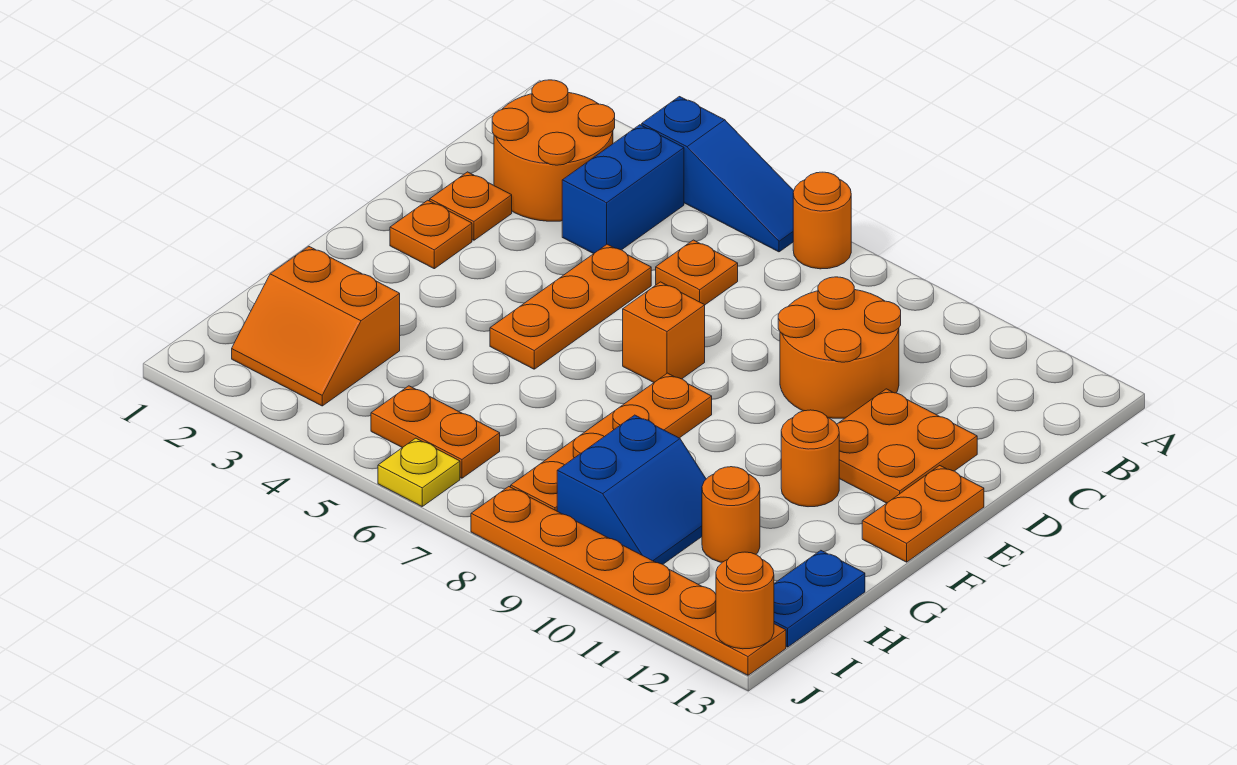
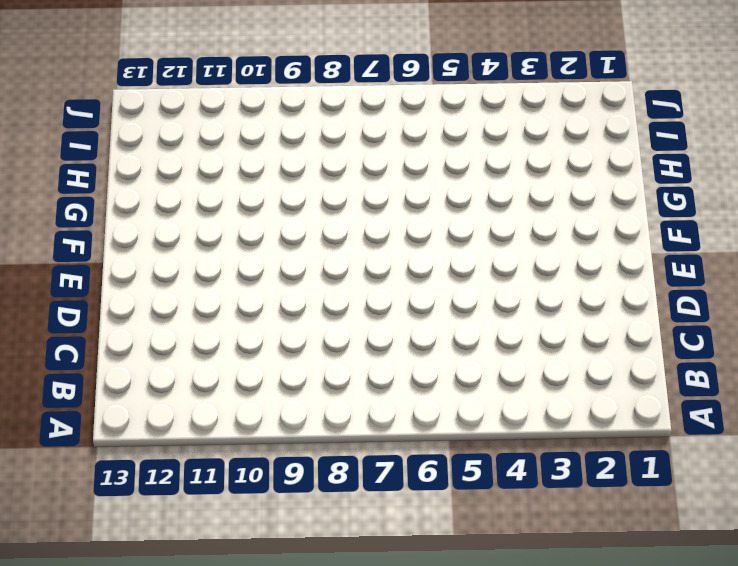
none -> blue slope A4:A6 level 1 top 4
none -> orange round brick A7 level 1
none -> orange round brick B2:C3 level 1

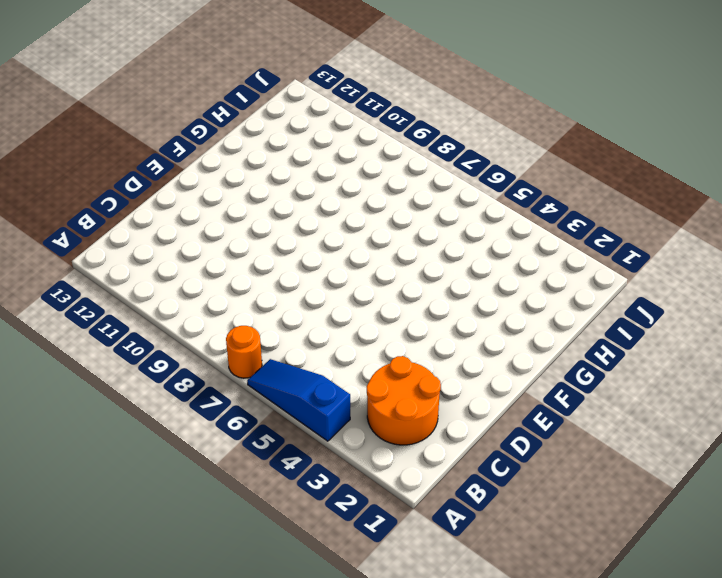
none -> blue brick B4:C4 level 1
none -> orange plate C6 level 1
none -> orange round brick C9:D10 level 1

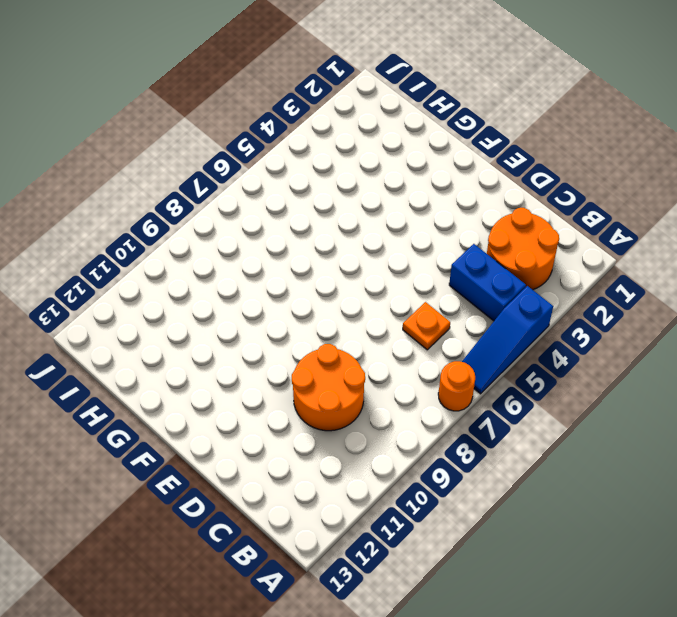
none -> orange plate D2 level 1
none -> orange plate D5:F5 level 1
none -> orange plate D11:E12 level 1

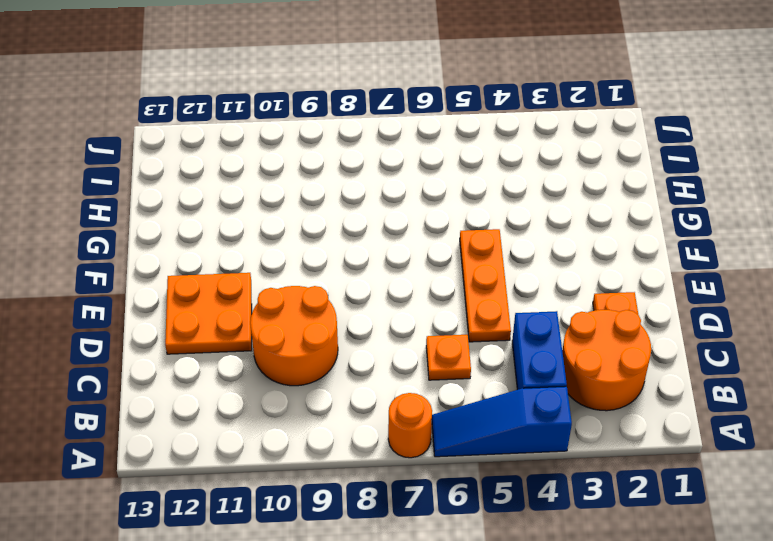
none -> orange plate E2 level 1
none -> orange brick E7 level 1
none -> orange plate E13:F13 level 1

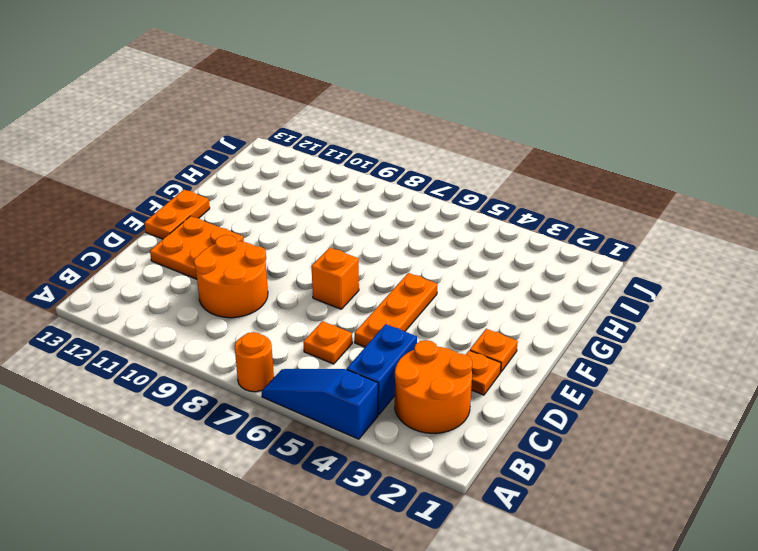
none -> orange plate F8:I8 level 1
none -> orange round brick F11 level 1
none -> orange slope H2:I3 level 1 top H

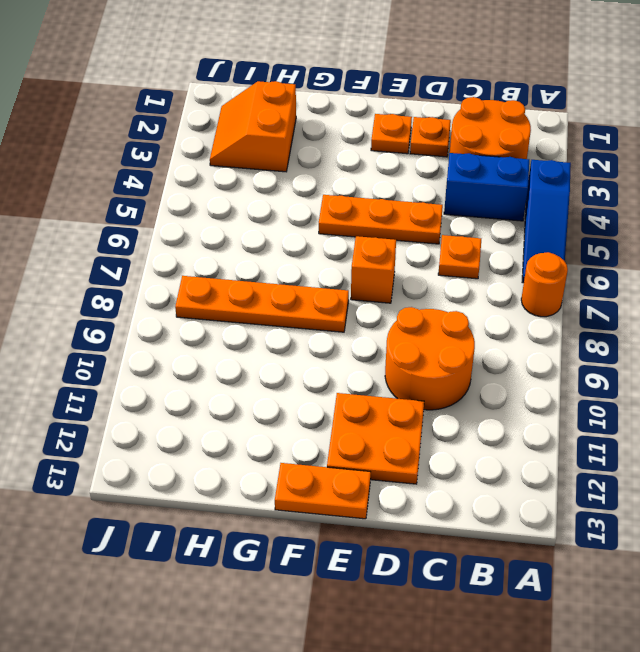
none -> orange round brick F11 level 1
none -> blue slope H9:I10 level 1 top 9
none -> orange round brick H11 level 1

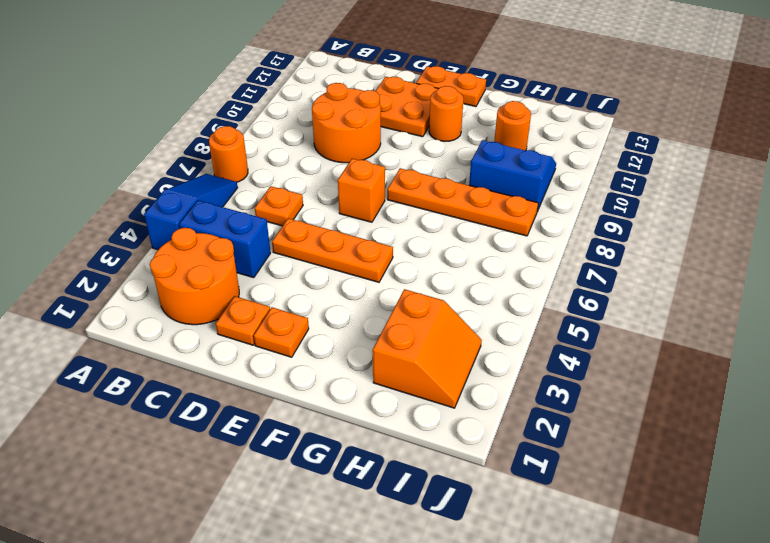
none -> blue plate H13:I13 level 1
none -> orange plate I5:I6 level 1
none -> yellow plate J6 level 1

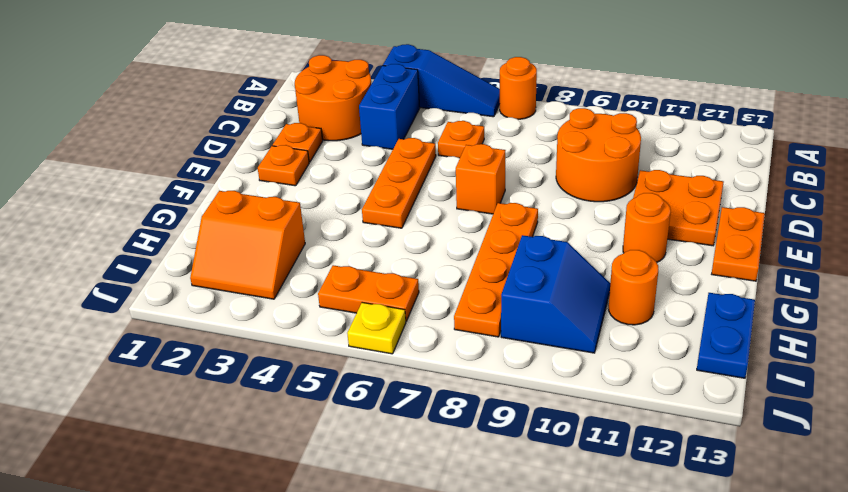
none -> orange plate J8:J13 level 1
none -> orange round brick J13 level 2

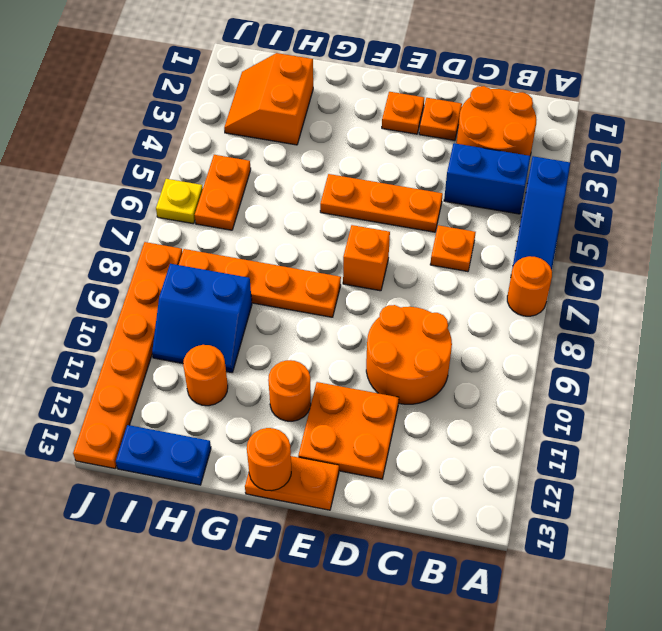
orange round brick F13 level 2 -> orange round brick J13 level 2

